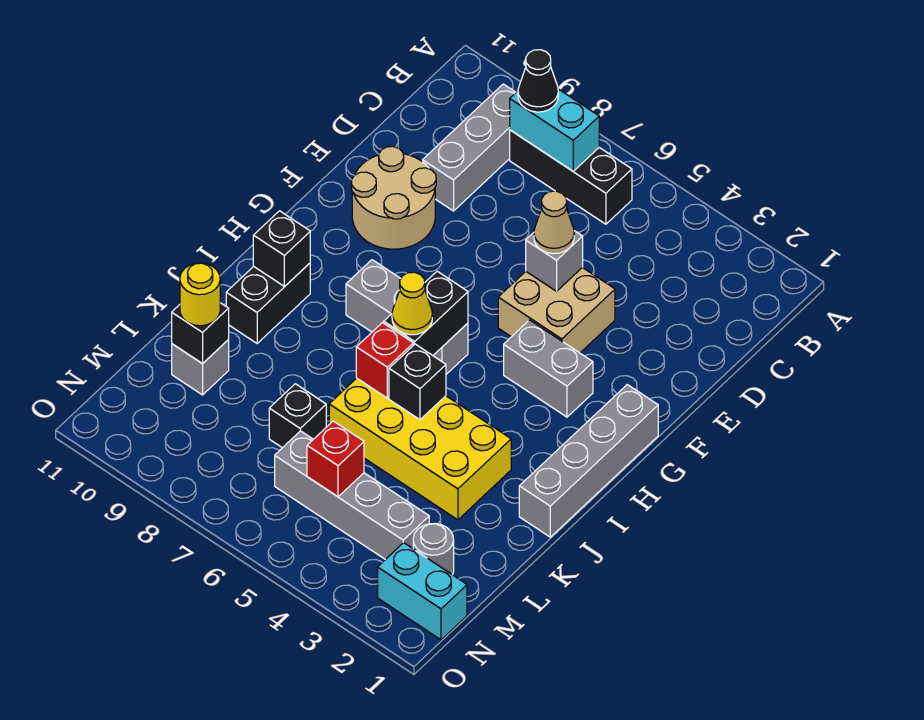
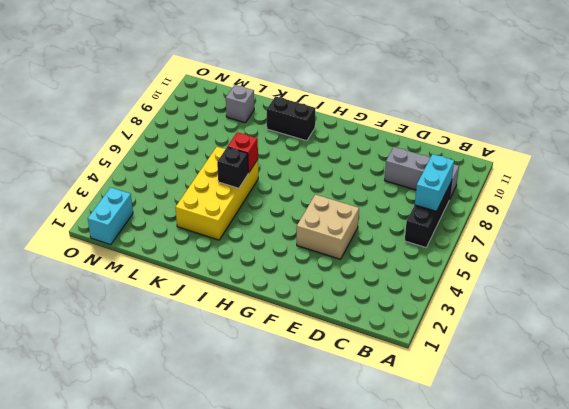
none -> tan round brick E9:F10 level 1
none -> grey brick G1:J1 level 1
none -> grey brick G3:G4 level 1

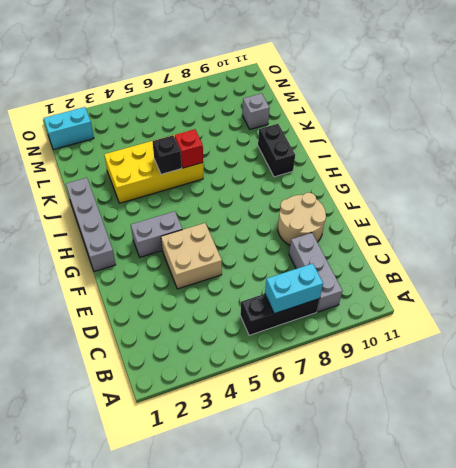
none -> grey brick H6:H8 level 1
none -> black brick L7 level 1
none -> grey round brick M2 level 1

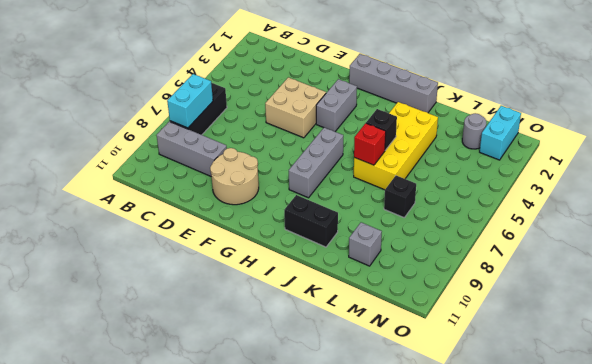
none -> grey brick M3:M6 level 1
none -> grey brick E5 level 2
none -> black brick H6:I6 level 2

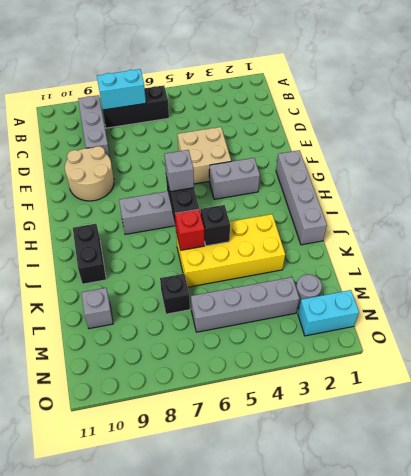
grey brick H6 level 3 -> grey brick E5 level 2
none -> black brick I10 level 2
none -> black brick L10 level 2
none -> red brick M5 level 2

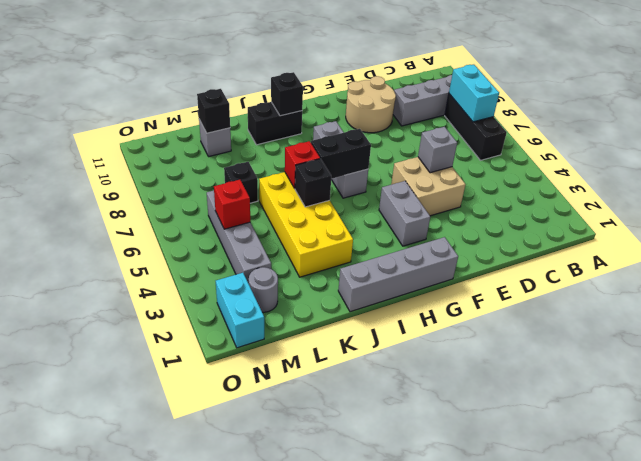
none -> black cone B8 level 3
none -> tan cone E5 level 3
none -> yellow cone I6 level 3

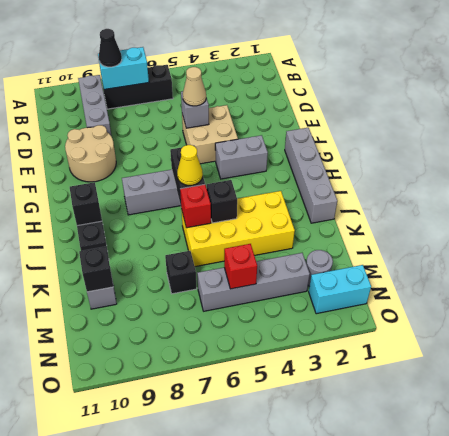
none -> yellow round brick L10 level 3

